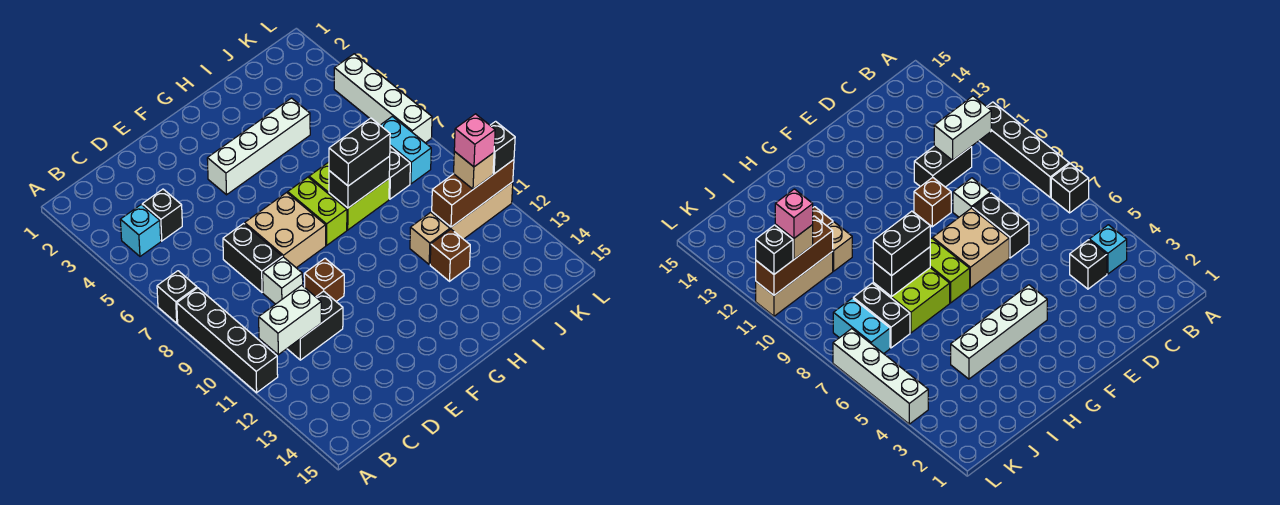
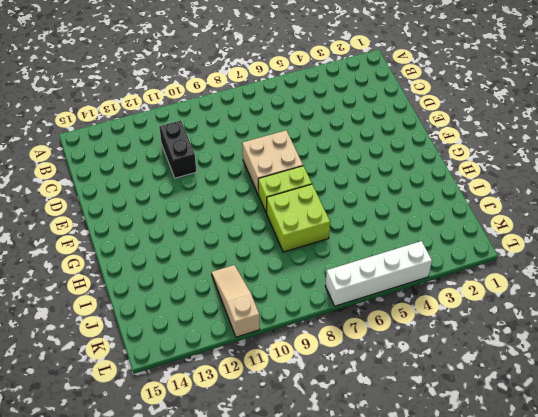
tan slope J11:L11 level 1 top L -> tan brick J11:L11 level 1
none -> black brick A7 level 1
none -> black brick A8:A11 level 1
none -> cyan brick B4 level 1

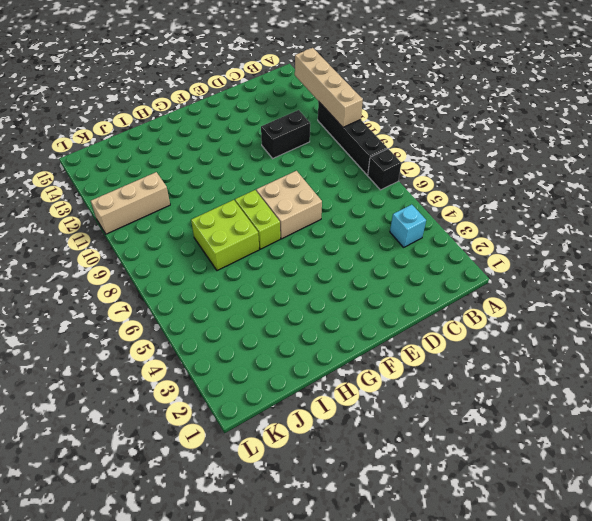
tan brick A10:A13 level 2 -> none
none -> black brick C4 level 1
none -> black brick D7:D8 level 1
none -> white brick D9 level 1

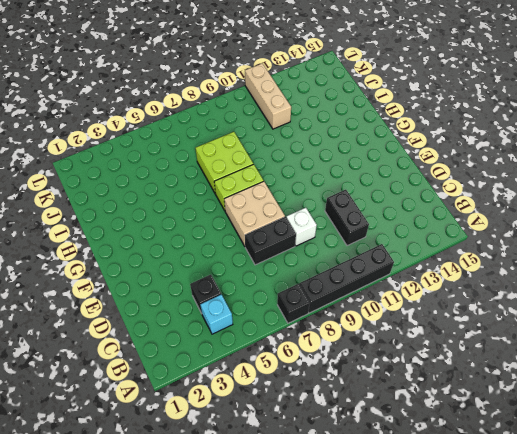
none -> brown brick E10 level 1
none -> white brick F4:I4 level 1
none -> tan brick I11 level 1

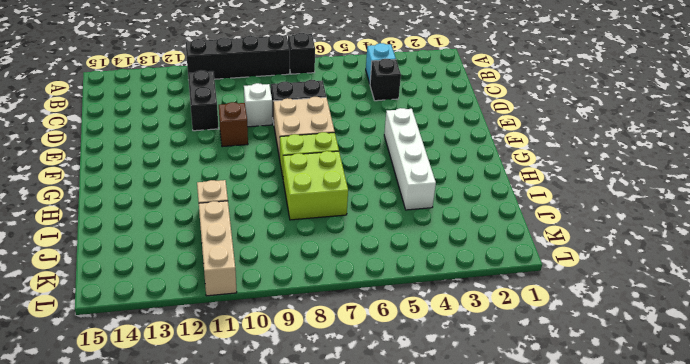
none -> brown brick I12 level 1
none -> black brick J7:J8 level 1
none -> cyan brick K7:K8 level 1

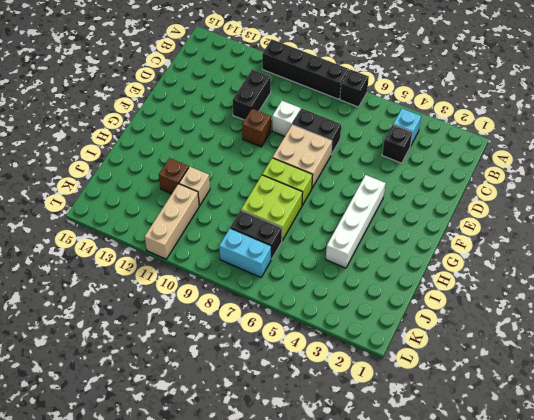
none -> white brick L4:L7 level 1
none -> white brick B11:C11 level 2
none -> black brick H8:I8 level 2

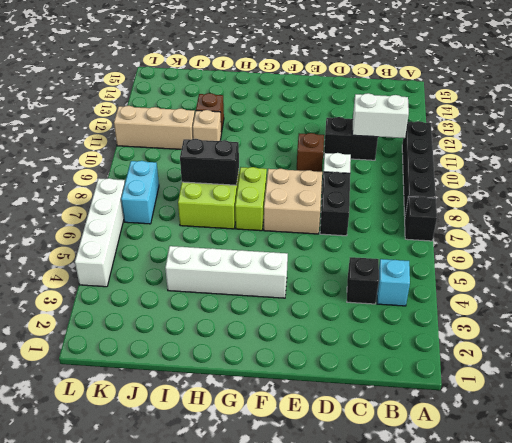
none -> black brick J7:J8 level 1
none -> brown brick J11:L11 level 2
none -> black brick H8:I8 level 3

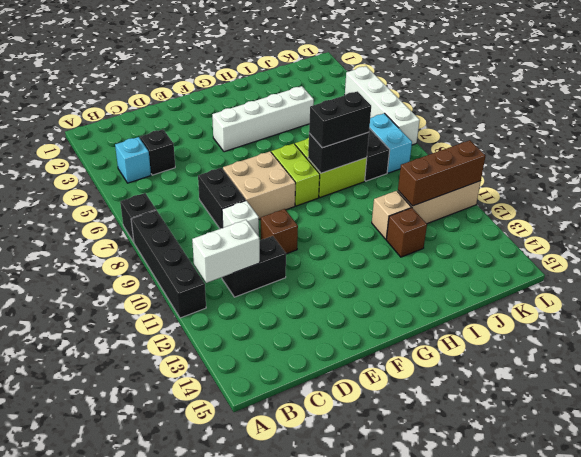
none -> tan brick K11 level 3
none -> black brick L11 level 3
none -> pink brick K11 level 4

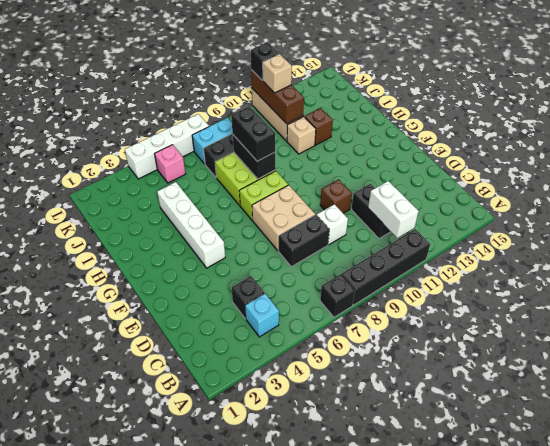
pink brick K5 level 1 -> pink brick K11 level 4

